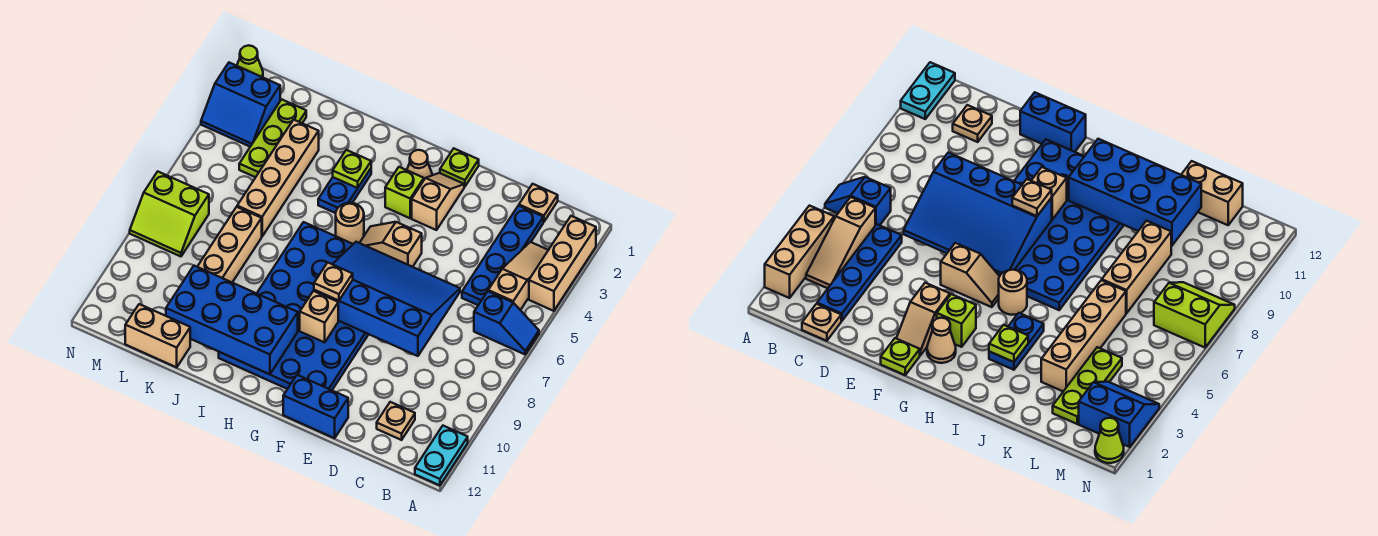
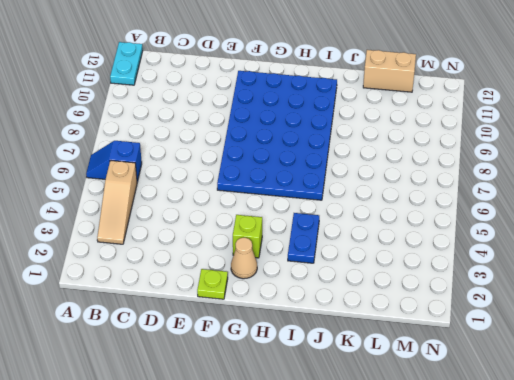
none -> tan brick A2:A4 level 1
none -> tan plate C1 level 1
none -> blue plate C2:C5 level 1

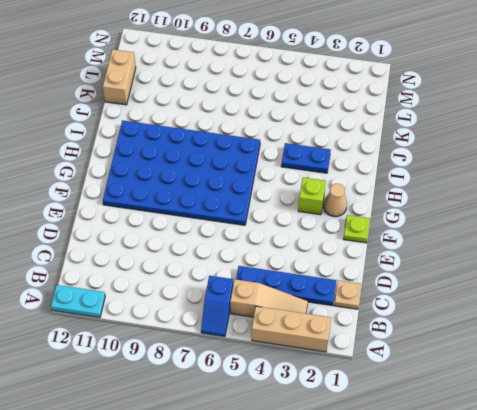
none -> tan plate C11 level 1
none -> blue brick E12:F12 level 1
none -> tan slope F2:F3 level 1 top 3

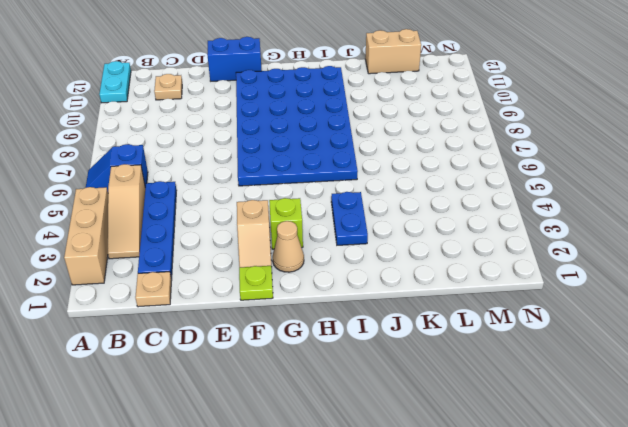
none -> tan slope F5:G5 level 1 top F
none -> tan round brick H5 level 1
none -> tan brick K3:K6 level 1

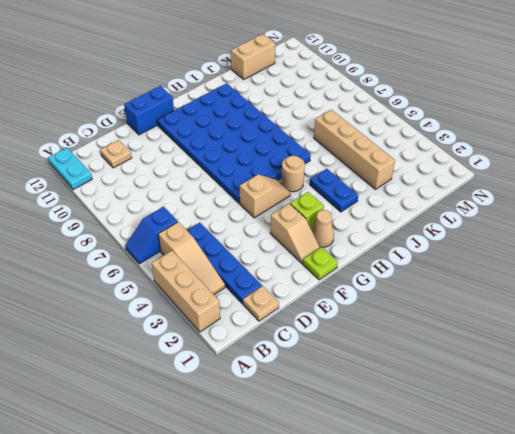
none -> tan brick K7:K9 level 1
none -> lime plate L2:L4 level 1
none -> blue slope M2:N3 level 1 top 2

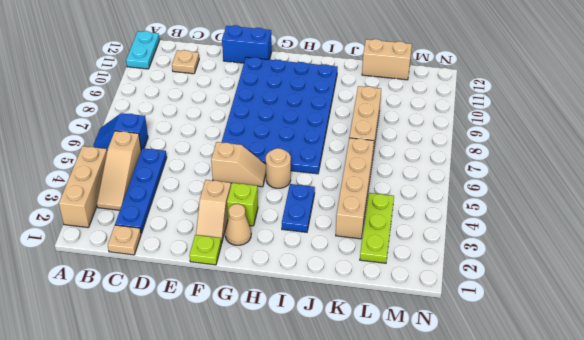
none -> blue slope M2:N3 level 1 top 2
none -> lime slope M7:N8 level 1 top 7
none -> lime cone N1 level 1

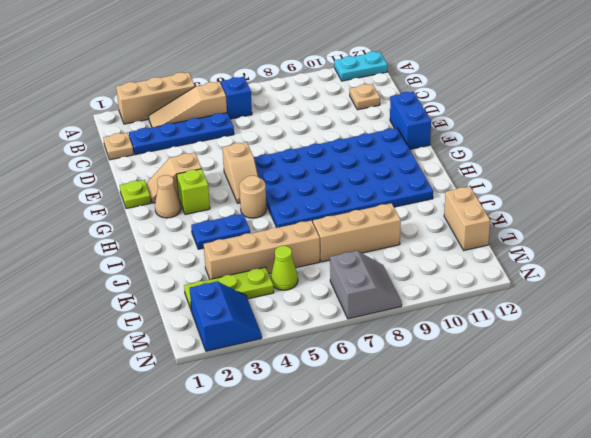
lime cone L5 level 1 -> lime cone N1 level 1
grey slope M7:N8 level 1 top 7 -> lime slope M7:N8 level 1 top 7
none -> blue slope D6:G8 level 2 top 8
none -> tan brick G9 level 2
none -> blue brick H10:K11 level 2

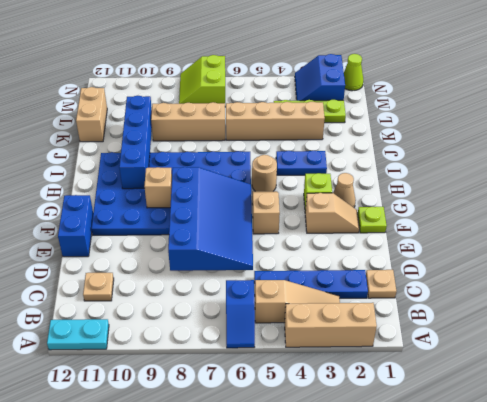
blue brick H10:K10 level 2 -> blue brick H10:K11 level 2
none -> lime plate I3 level 2
none -> tan plate G8 level 3

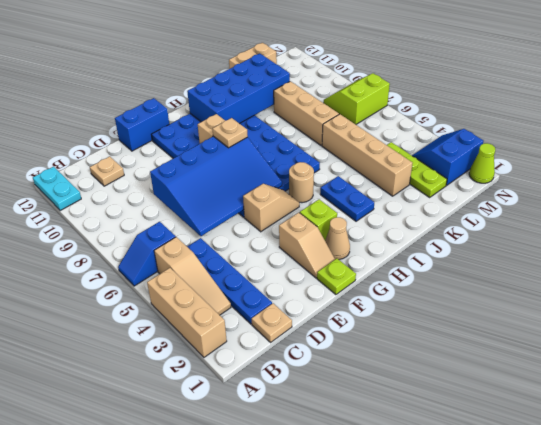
none -> lime plate I3 level 2

